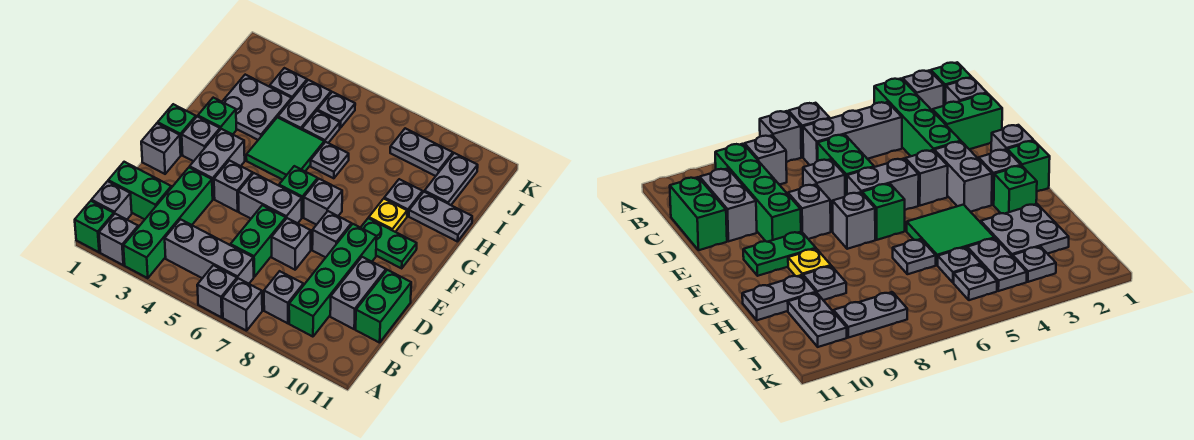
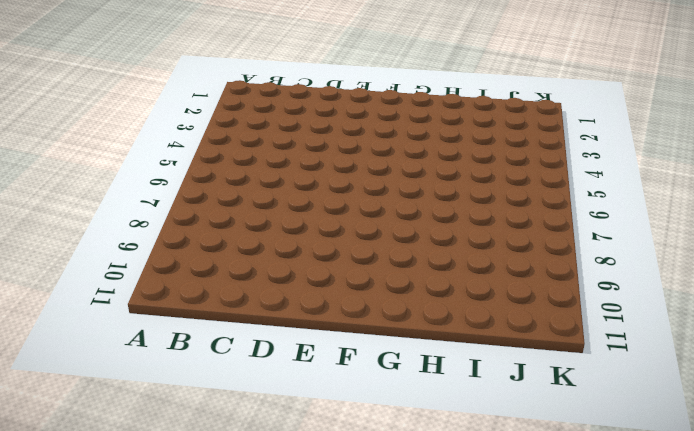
none -> green brick A1 level 1
none -> grey brick A2 level 1
none -> green brick A3:D3 level 1
none -> grey brick A6 level 1

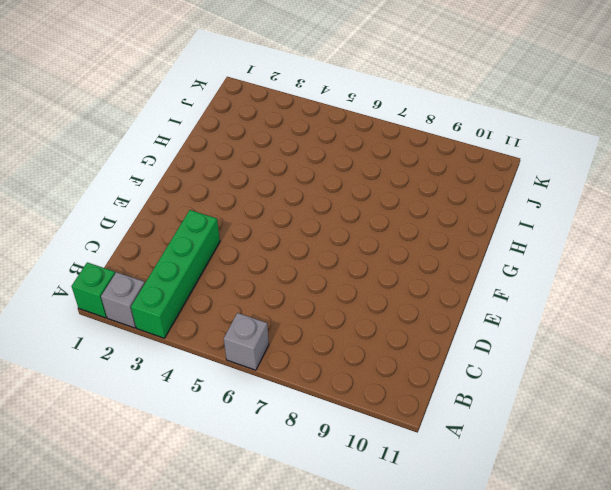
none -> grey brick A7 level 1
none -> grey brick B1 level 1
none -> grey brick B4:B6 level 1
none -> grey brick B8 level 1

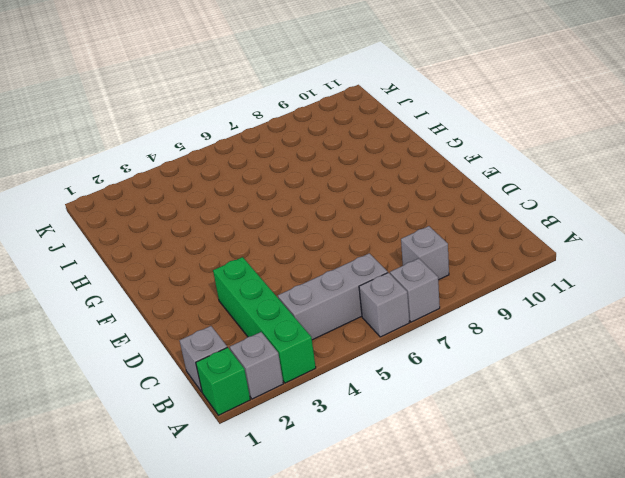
none -> green brick B9:E9 level 1
none -> green brick C1:C2 level 1
none -> green brick C6:D6 level 1
none -> grey brick C10:D10 level 1

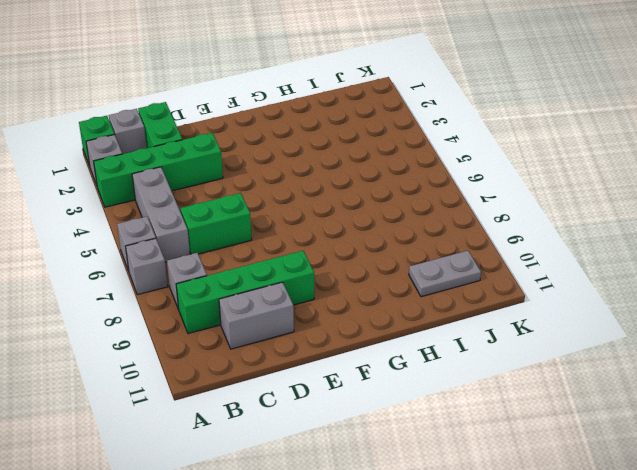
none -> green brick C11:D11 level 1
none -> grey brick D7 level 1
none -> grey brick E1 level 1
none -> grey brick E3:F3 level 1

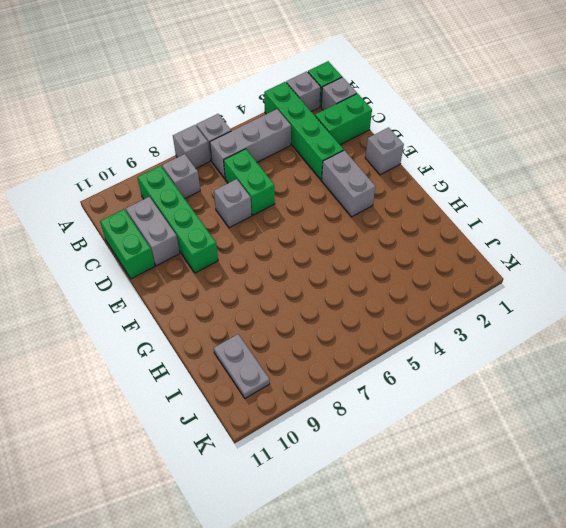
none -> grey brick E4 level 1
none -> grey brick E5:E6 level 1
none -> grey brick E8 level 1
none -> green brick F1 level 1

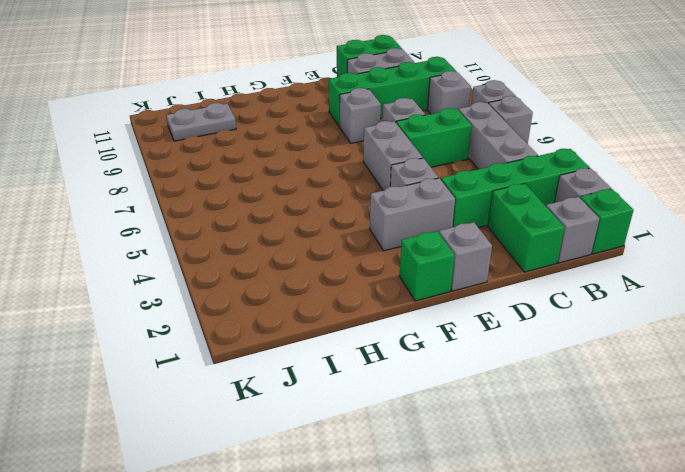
none -> grey brick F2 level 1
none -> green brick F6 level 1
none -> grey brick F7 level 1
none -> green plate F9:F10 level 1

